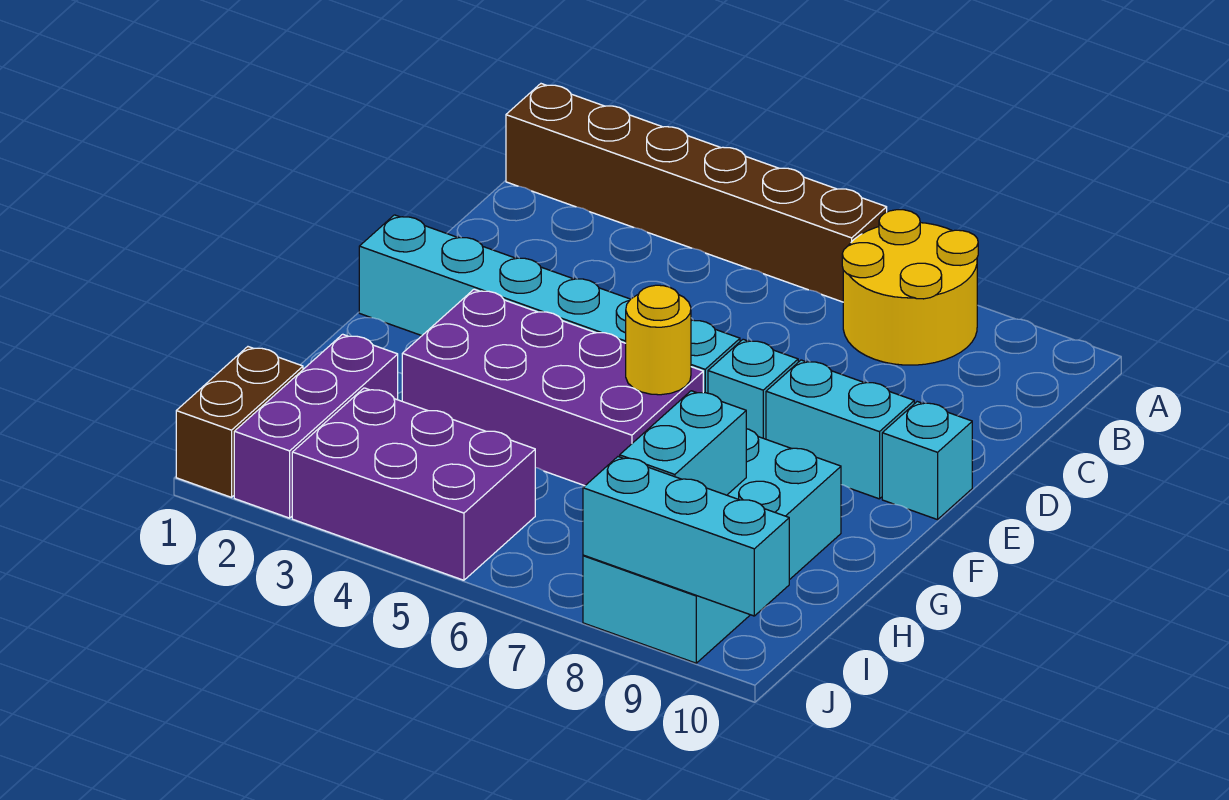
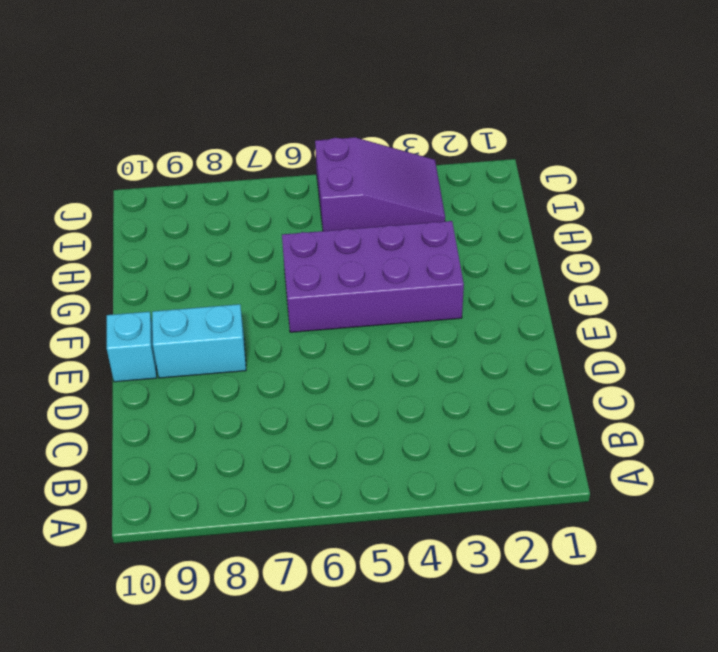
purple slope I3:J5 level 1 top 5 -> purple brick I3:J5 level 1
none -> brown brick A1:A6 level 1
none -> yellow round brick A7:B8 level 1
none -> cyan brick E1:E6 level 1

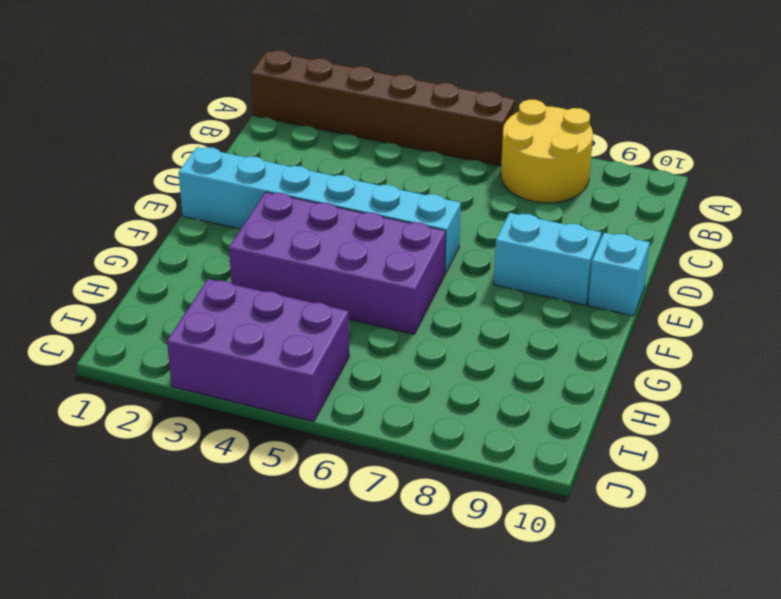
none -> cyan brick E7 level 1
none -> cyan brick G8:J9 level 1
none -> purple brick H2:J2 level 1

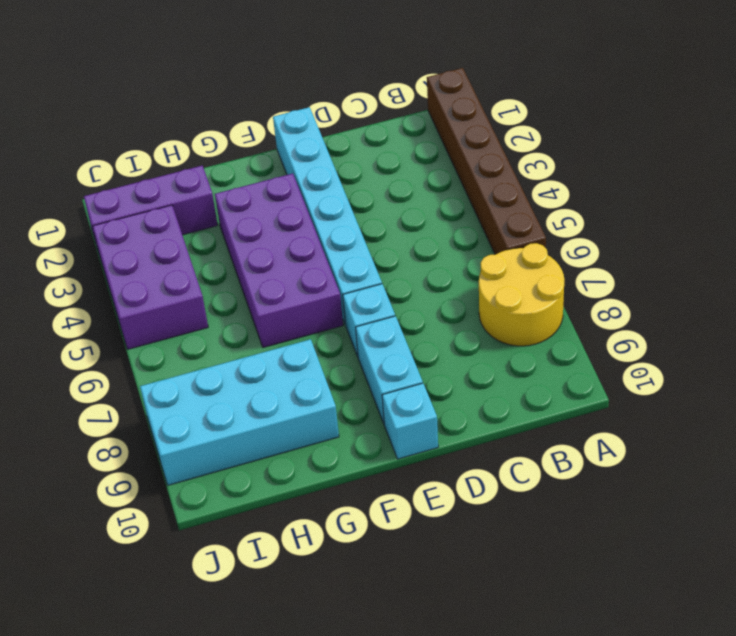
none -> brown brick I1:J1 level 1
none -> yellow round brick F6 level 2
none -> cyan brick H8:I8 level 2

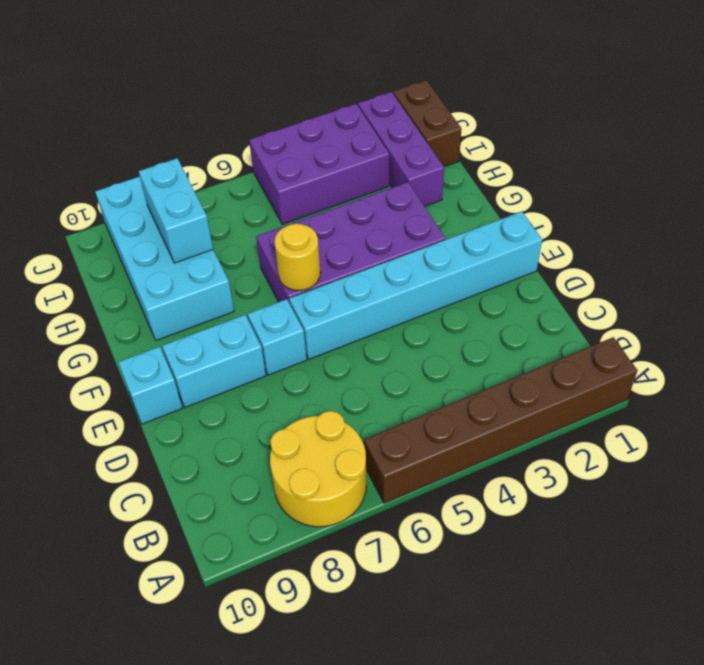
none -> cyan brick J8:J10 level 2

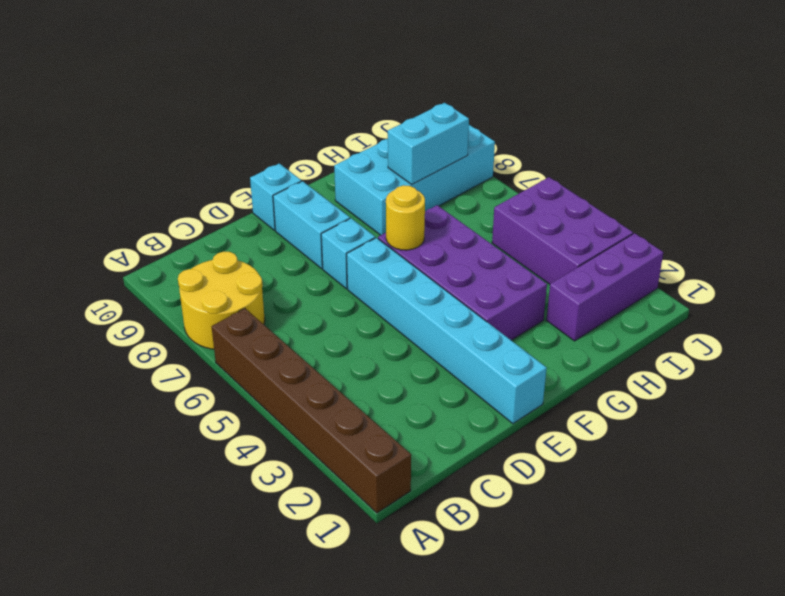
none -> brown brick I1:J1 level 1
none -> cyan brick J8:J10 level 2

